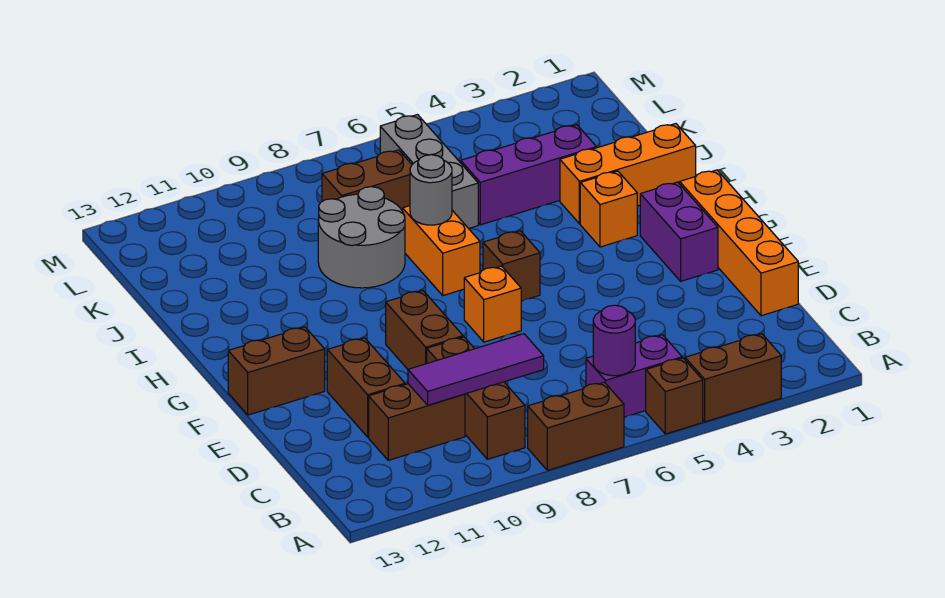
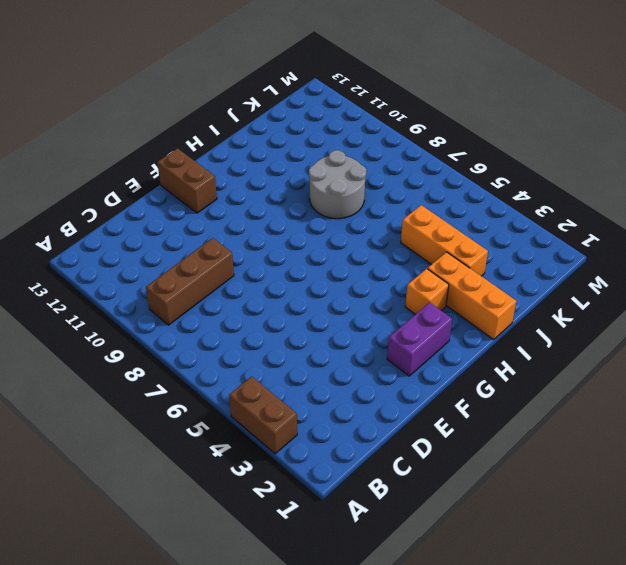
orange brick J3:J5 level 1 -> purple brick J3:J5 level 1
none -> brown brick A5 level 1
none -> brown brick A7:A8 level 1
none -> purple brick B5:B6 level 1

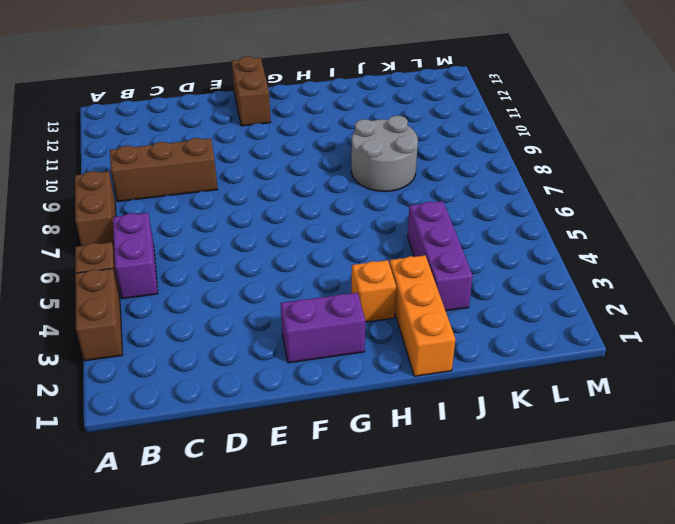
none -> brown brick C10:C11 level 1
none -> orange brick D1:G1 level 1
none -> brown brick D11:E11 level 1

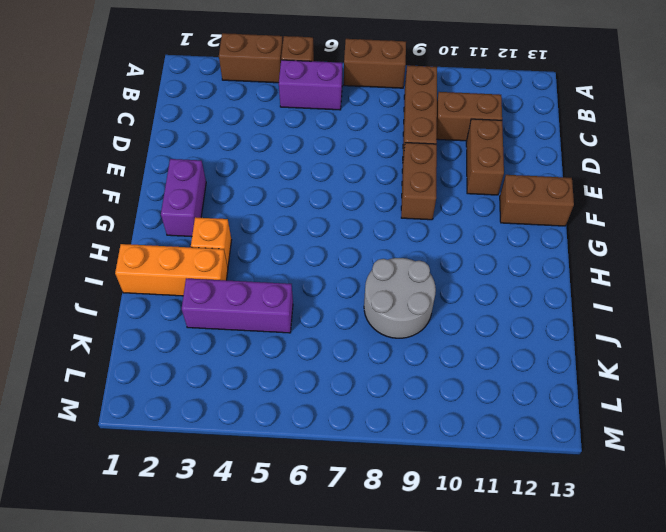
none -> orange brick D1:G1 level 1
none -> orange brick F7 level 1
none -> brown brick G6 level 1

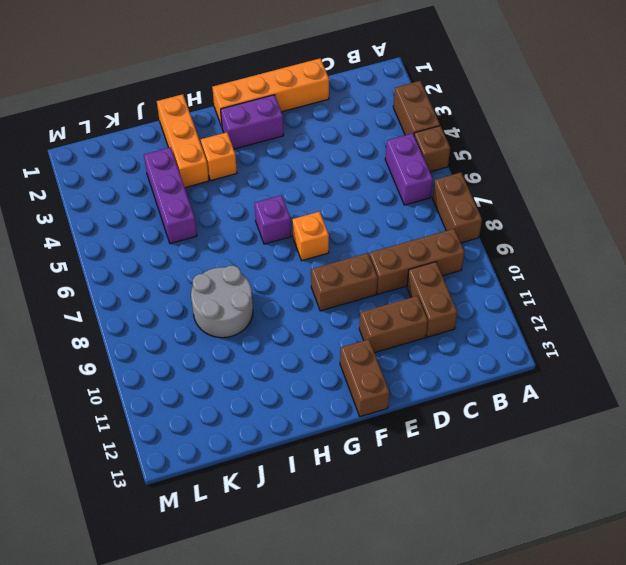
purple brick G6 level 1 -> brown brick G6 level 1
none -> orange brick H7:I7 level 1
none -> grey brick J6:L6 level 1
none -> brown brick K7:K8 level 1

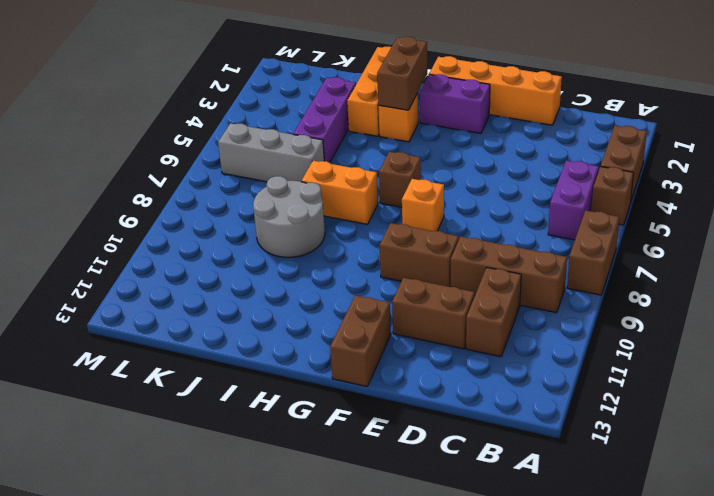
brown brick H2:H3 level 2 -> brown brick K7:K8 level 1
none -> purple round brick B6 level 2
none -> purple tile C8:C10 level 2
none -> grey round brick I7 level 2

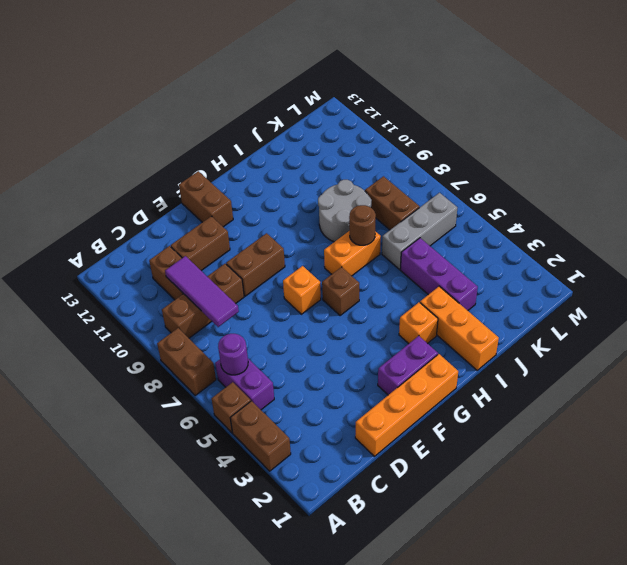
brown round brick I7 level 2 -> grey round brick I7 level 2

